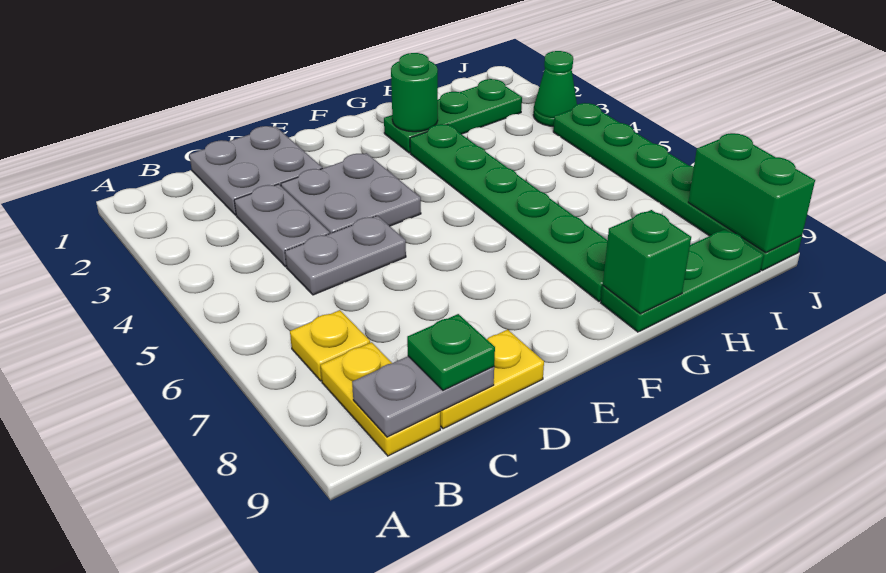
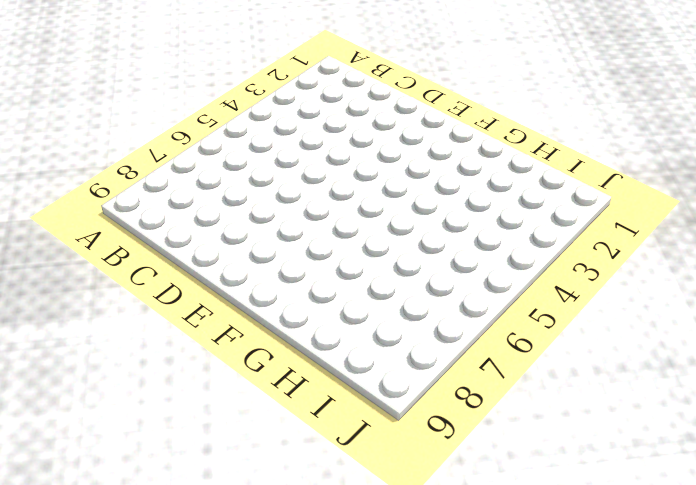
none -> yellow plate B7 level 1
none -> yellow plate B8:B9 level 1
none -> grey plate C1:D2 level 1

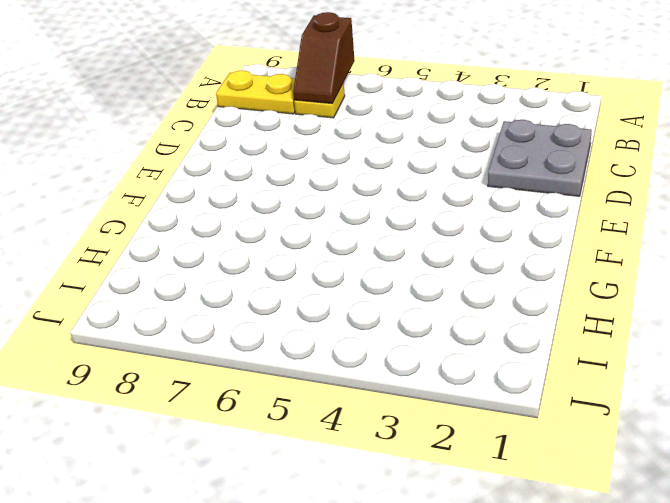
brown slope A7:B7 level 2 top A -> none
none -> grey plate C3:C4 level 1
none -> grey plate C5:D5 level 1
none -> yellow plate C9:D9 level 1

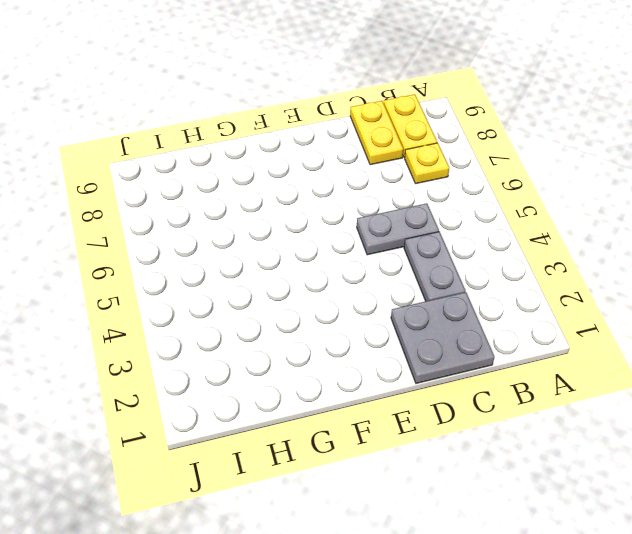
yellow plate C8:C9 level 1 -> yellow plate C9:D9 level 1
none -> grey plate D3:E4 level 1
none -> green plate G2:I2 level 1
none -> green plate G3:G8 level 1

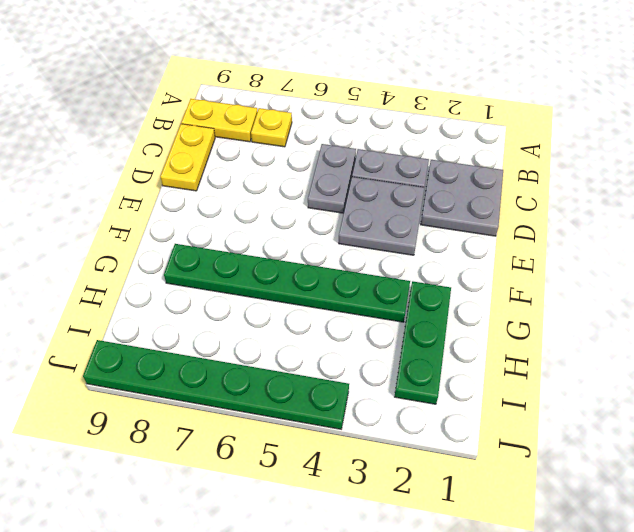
none -> green plate G9:I9 level 1
none -> green cone J3 level 1
none -> grey plate B9:C9 level 2

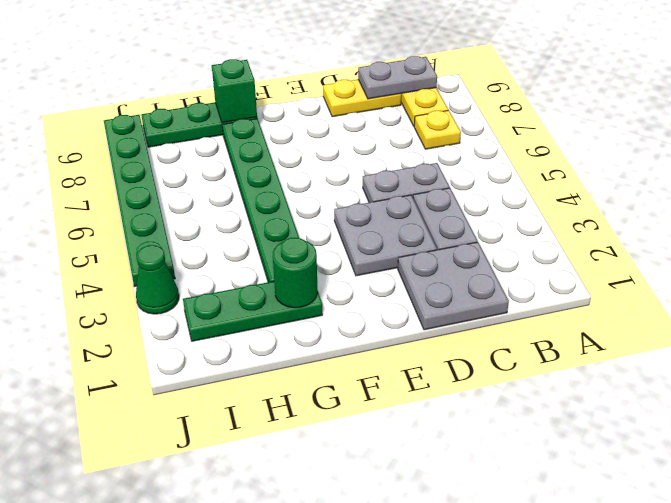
none -> green brick J8:J9 level 2
none -> green plate C9 level 3

